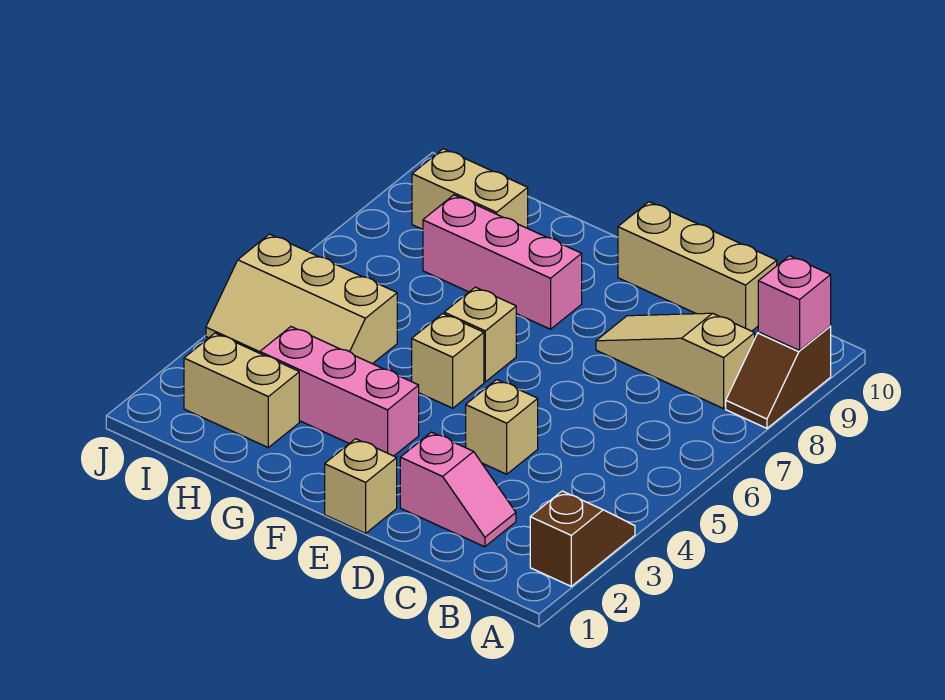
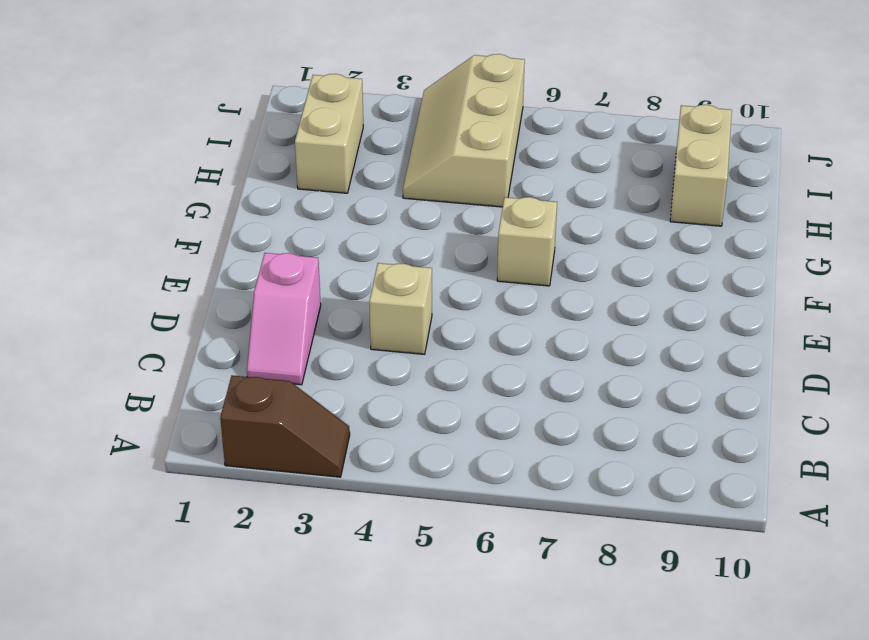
none -> brown slope A8:A9 level 1 top 9
none -> tan slope B8:D8 level 1 top B
none -> tan brick C10:E10 level 1

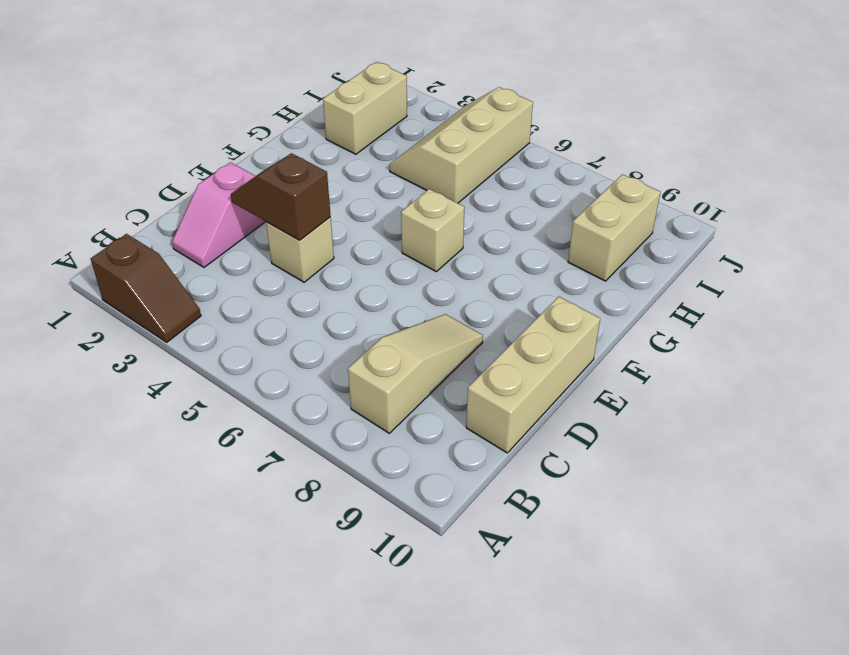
brown slope D3:D4 level 2 top 4 -> brown slope A8:A9 level 1 top 9
none -> tan brick E1 level 1
none -> pink brick F3:H3 level 1
none -> tan brick F5 level 1

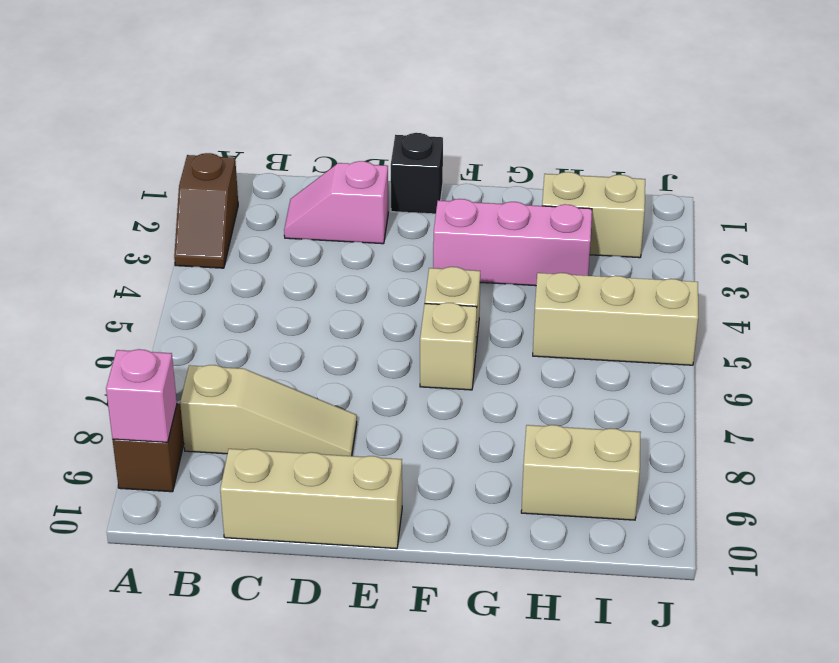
black brick E1 level 1 -> tan brick E1 level 1
none -> tan brick D4 level 1
none -> pink brick F8:H8 level 1

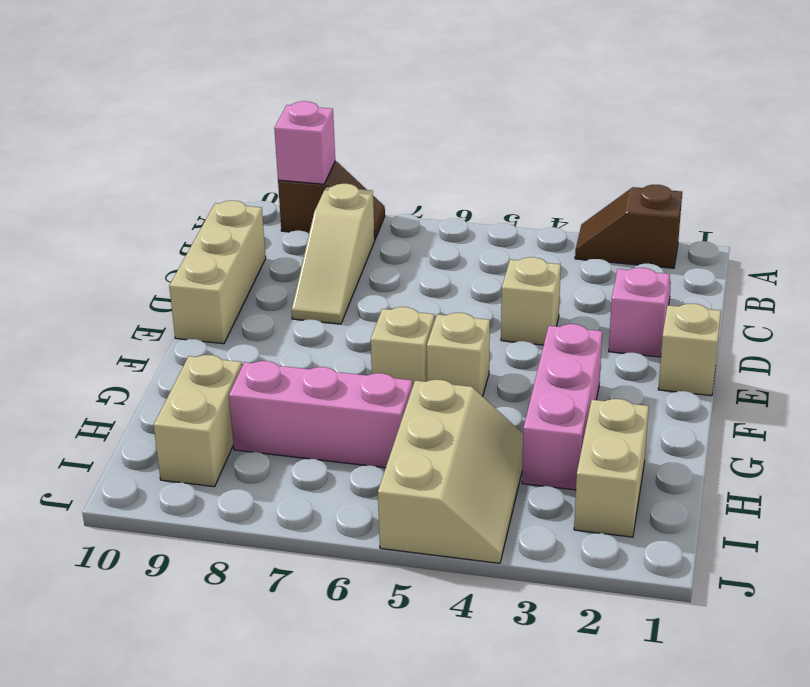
pink brick H6:H8 level 1 -> pink brick F8:H8 level 1

